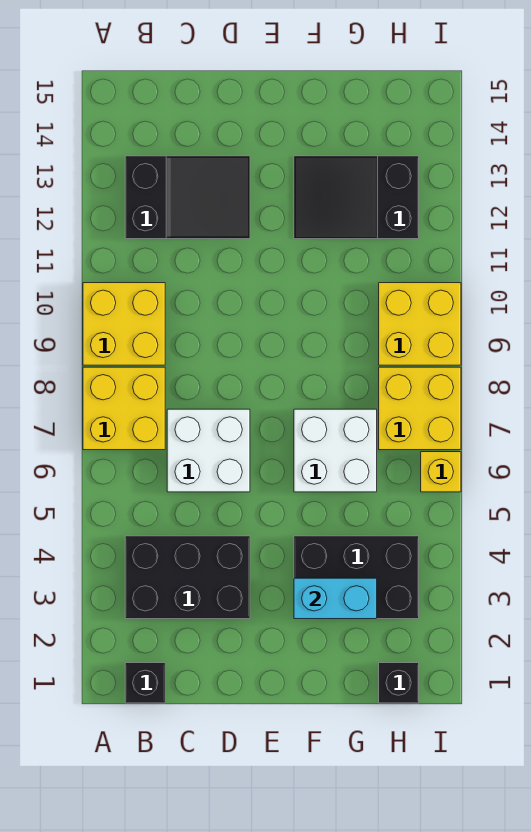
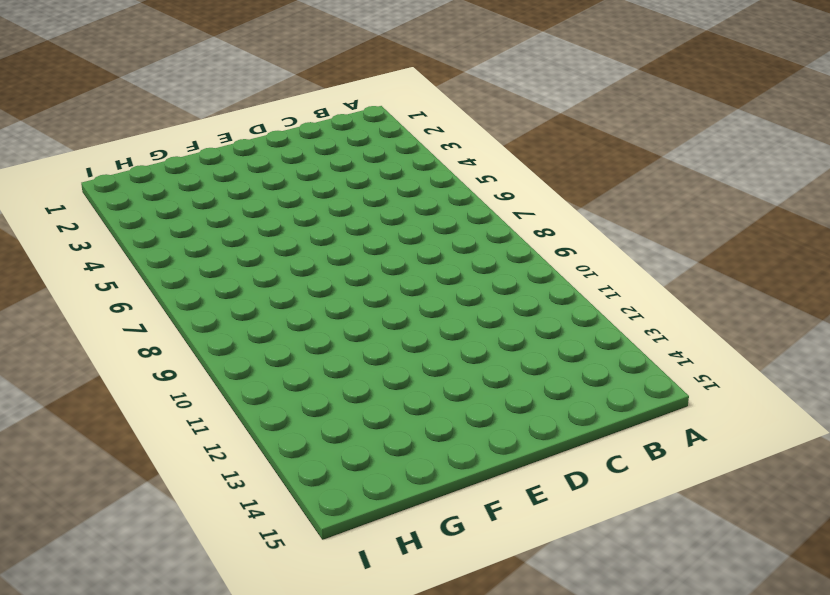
none -> yellow brick A7:B8 level 1
none -> yellow brick A9:B10 level 1
none -> black brick B1 level 1

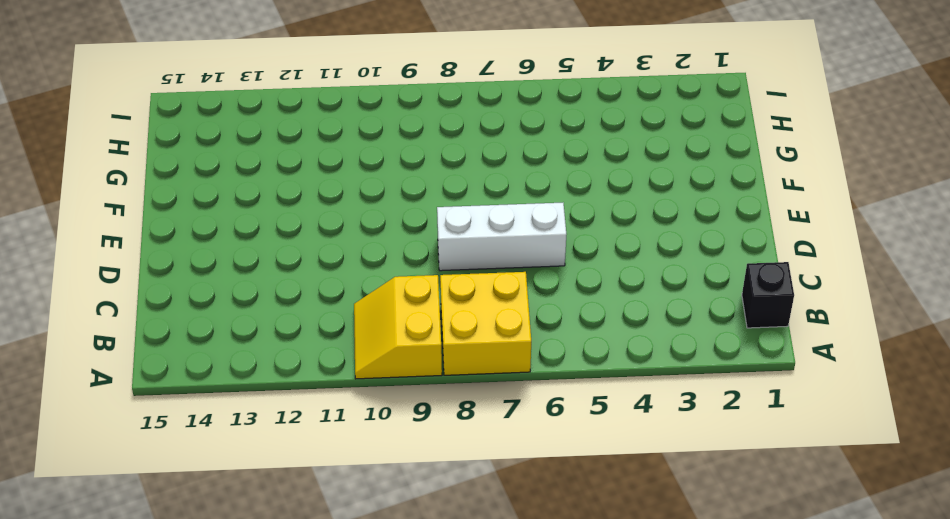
yellow slope A9:B10 level 1 top 9 -> yellow brick A9:B10 level 1
white brick D6:D8 level 1 -> white brick C6:D7 level 1
none -> black brick B3:D4 level 1
none -> black slope B12:D13 level 1 top B
none -> black brick F3:H4 level 1

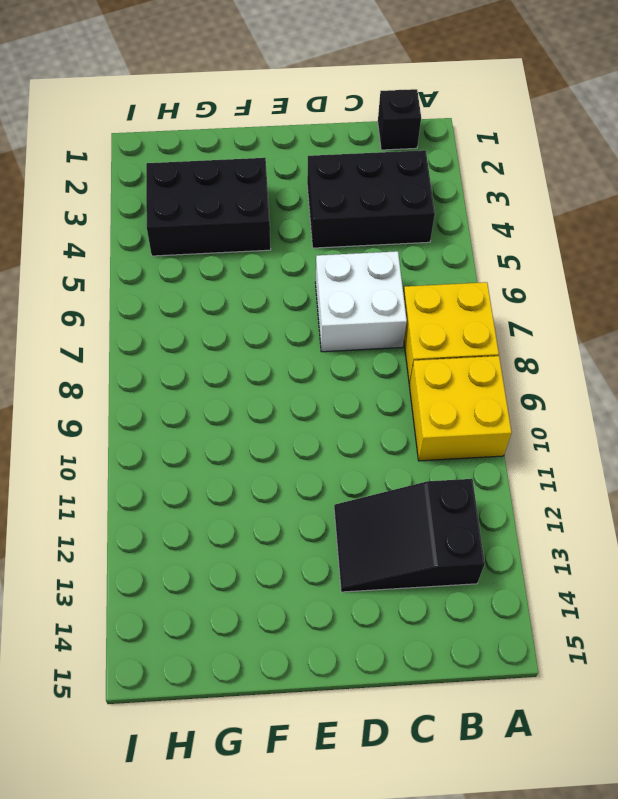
none -> white brick F6:G7 level 1
none -> black slope F12:H13 level 1 top H
none -> black brick H1 level 1

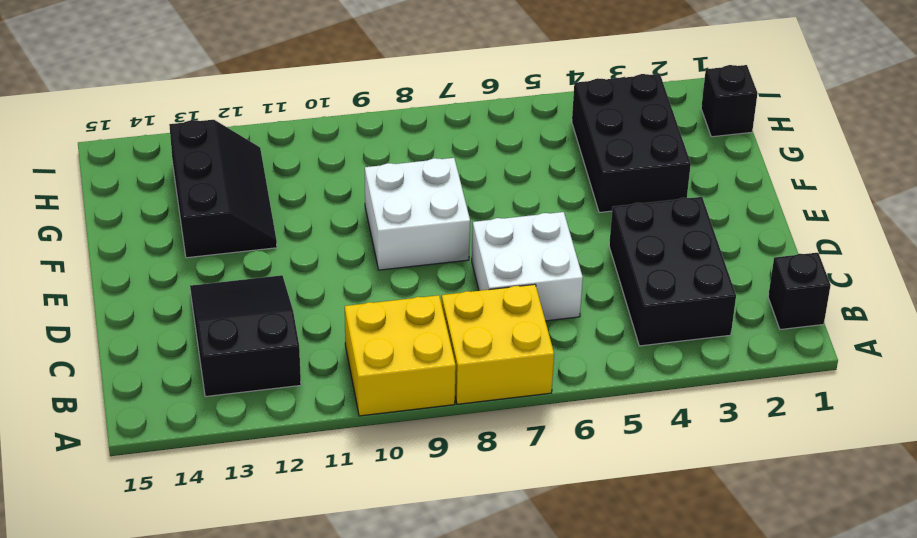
white brick E8:F9 level 1 -> white brick F6:G7 level 1
black slope F12:H13 level 1 top 13 -> black slope F12:H13 level 1 top H
none -> yellow brick H7:I8 level 1
none -> yellow brick H9:I10 level 1
none -> yellow brick I6 level 1

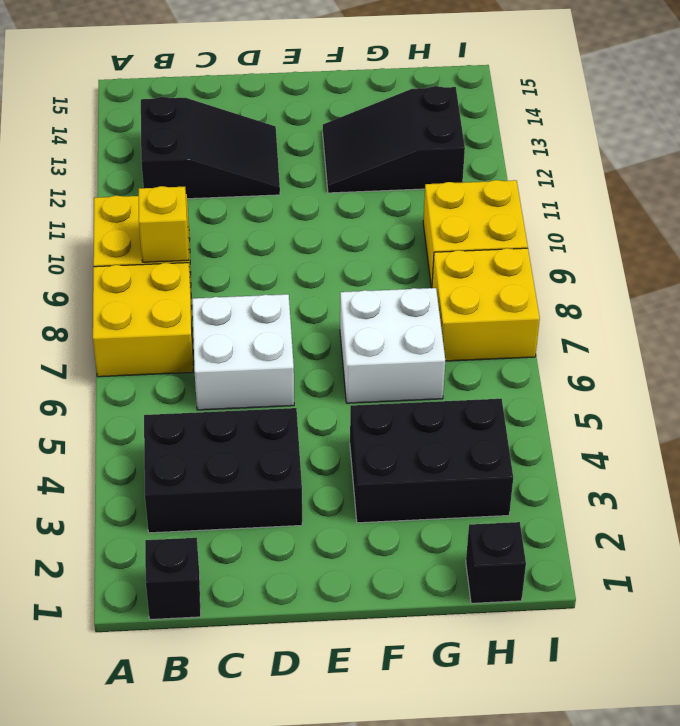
yellow brick B9 level 2 -> yellow brick I6 level 1
none -> cyan brick F3:G3 level 2

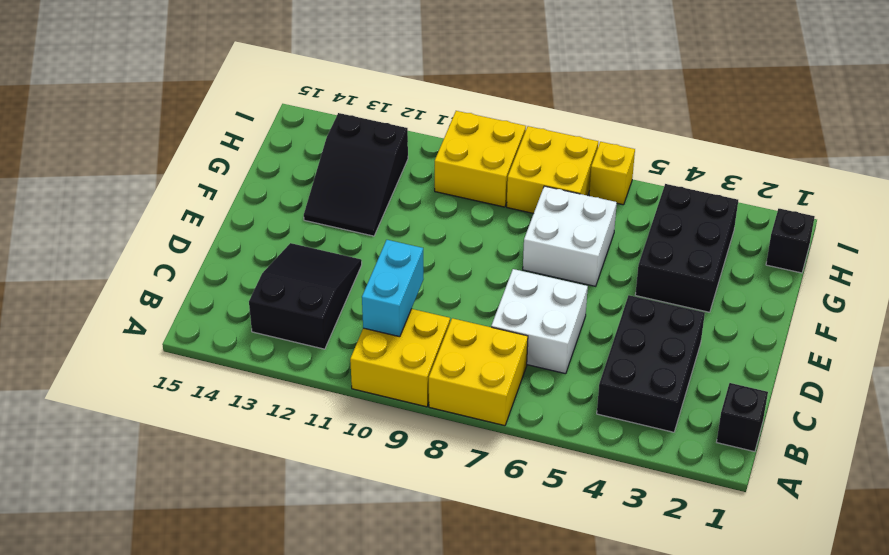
cyan brick B10:C10 level 2 -> cyan brick F3:G3 level 2

